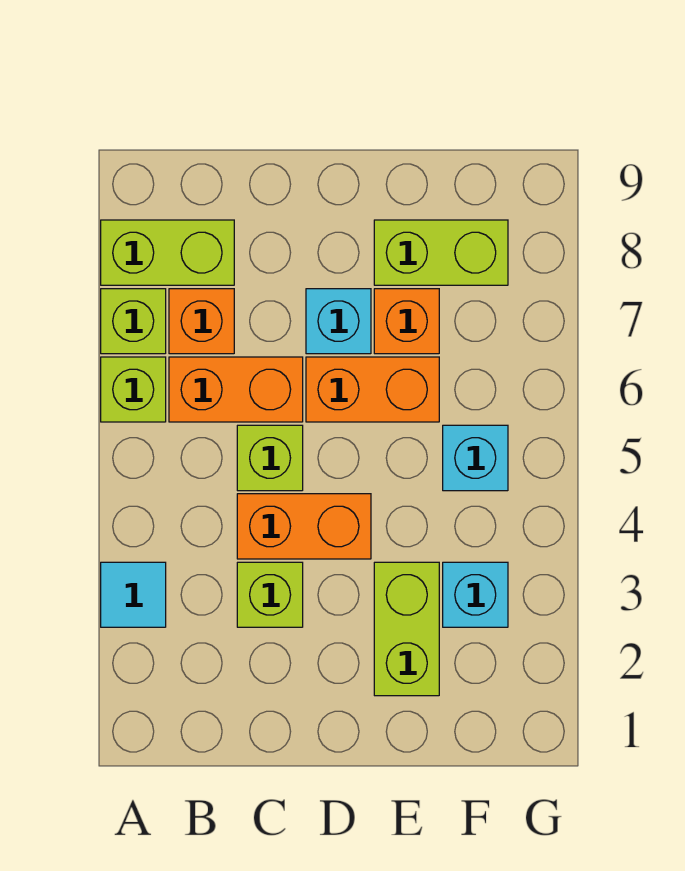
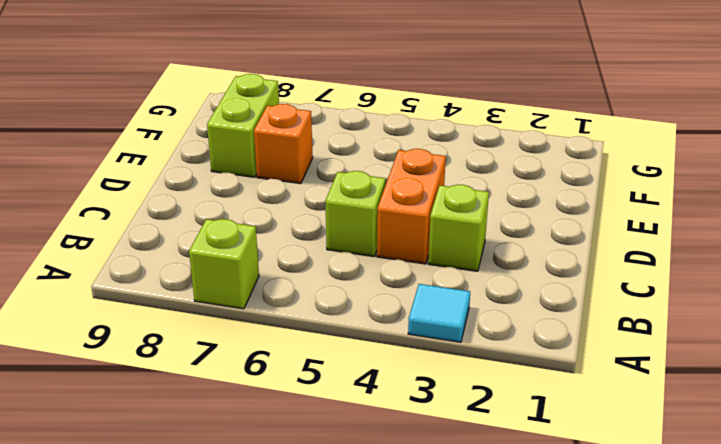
none -> lime brick A6 level 1
none -> lime brick A8:B8 level 1
none -> orange brick B6:C6 level 1

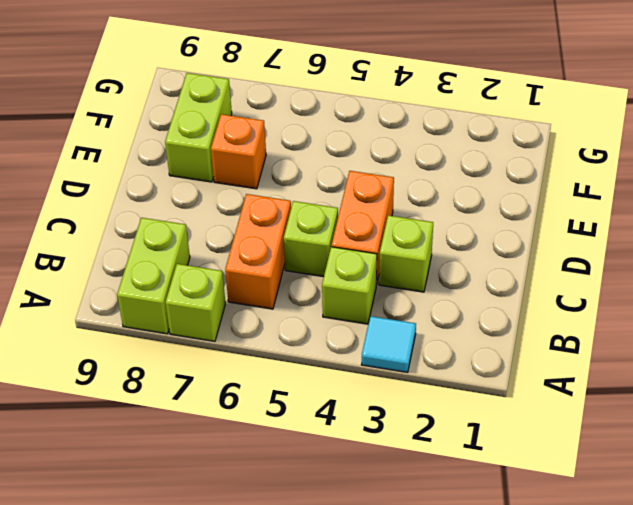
lime brick B4 level 1 -> lime brick A6 level 1
none -> orange brick B7 level 1
none -> orange brick D6:E6 level 1
none -> cyan brick D7 level 1

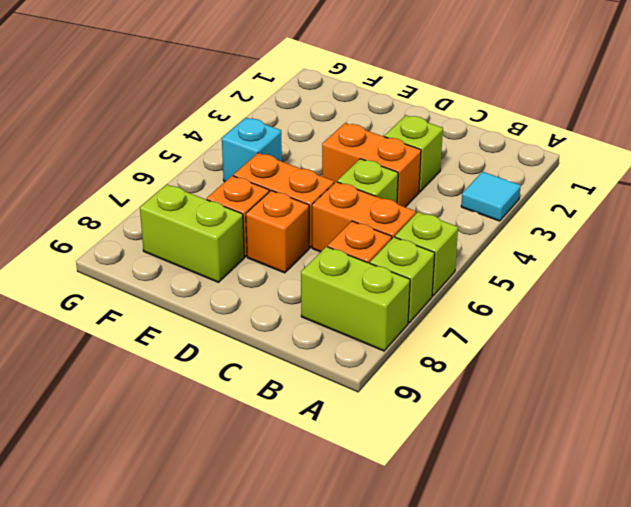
orange brick D7 level 1 -> cyan brick D7 level 1
none -> lime brick E2:E3 level 1
none -> cyan brick F3 level 1

